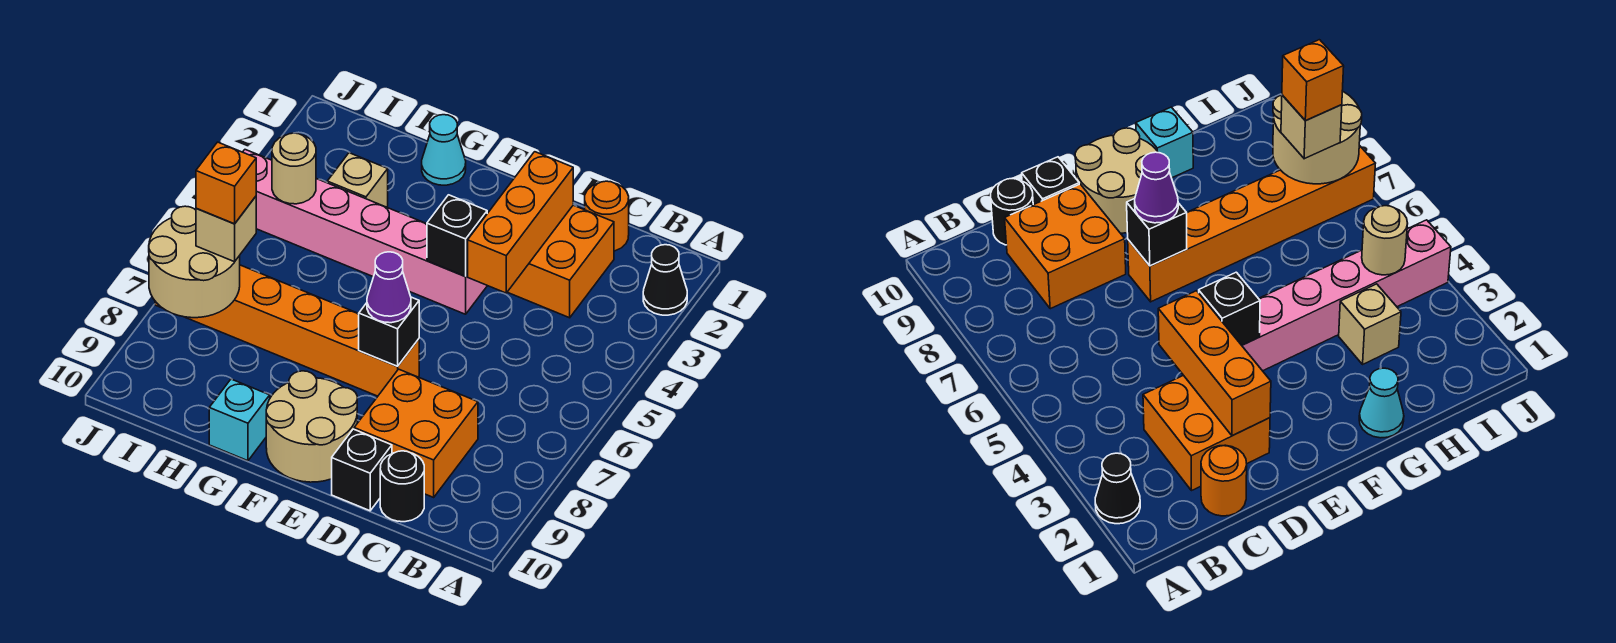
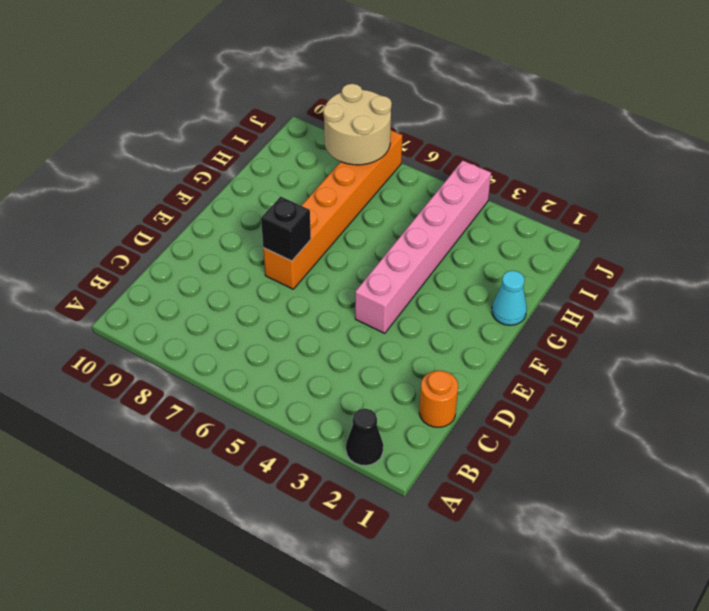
none -> orange brick C2:D3 level 1
none -> orange brick C8:D9 level 1
none -> black round brick C10 level 1

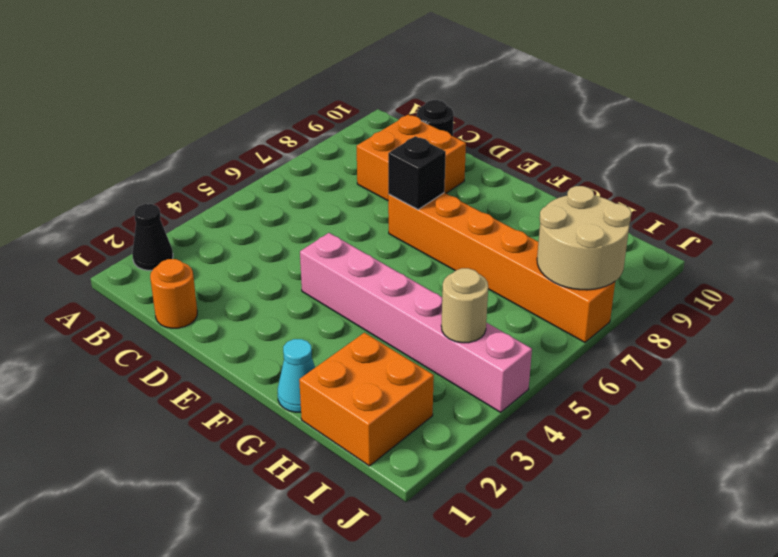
orange brick H1:I2 level 1 -> orange brick C2:D3 level 1
none -> black brick D10 level 1
none -> tan round brick E9:F10 level 1
none -> cyan brick G10 level 1

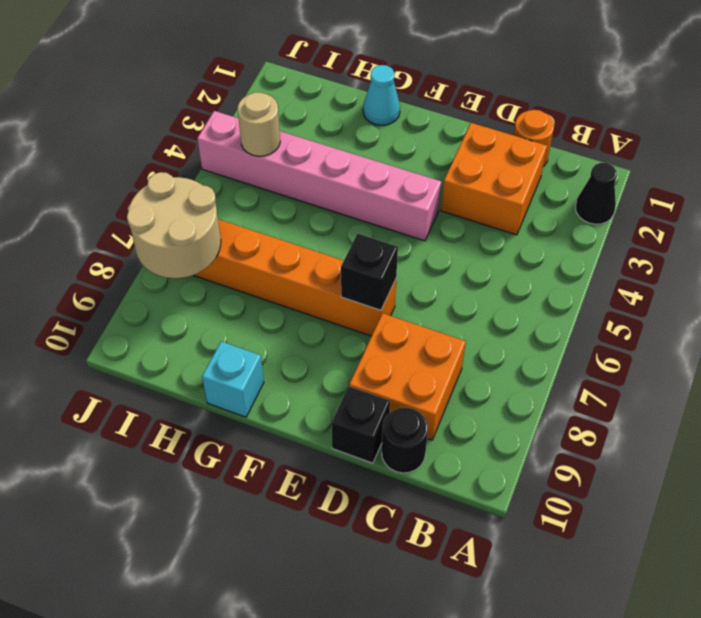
none -> tan round brick E9:F10 level 1
none -> tan brick H3 level 1
none -> orange brick D2:D4 level 2

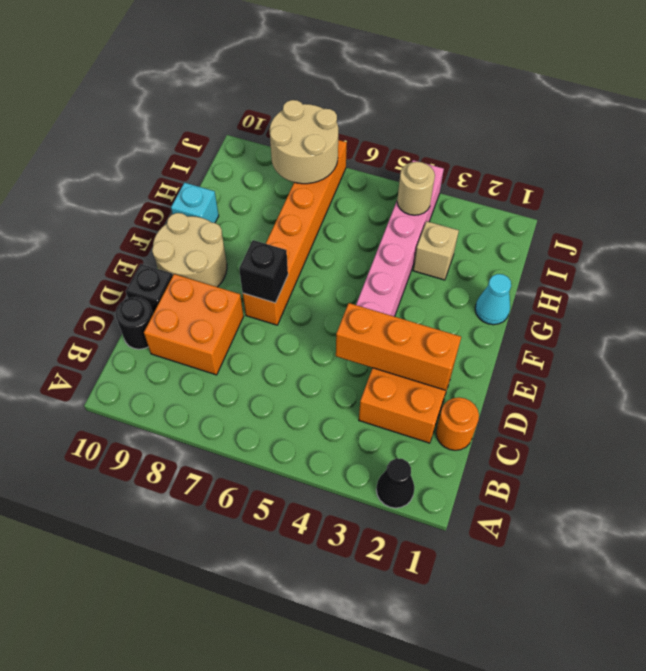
none -> black brick E4 level 2
none -> purple cone E7 level 3
none -> tan brick I7 level 3

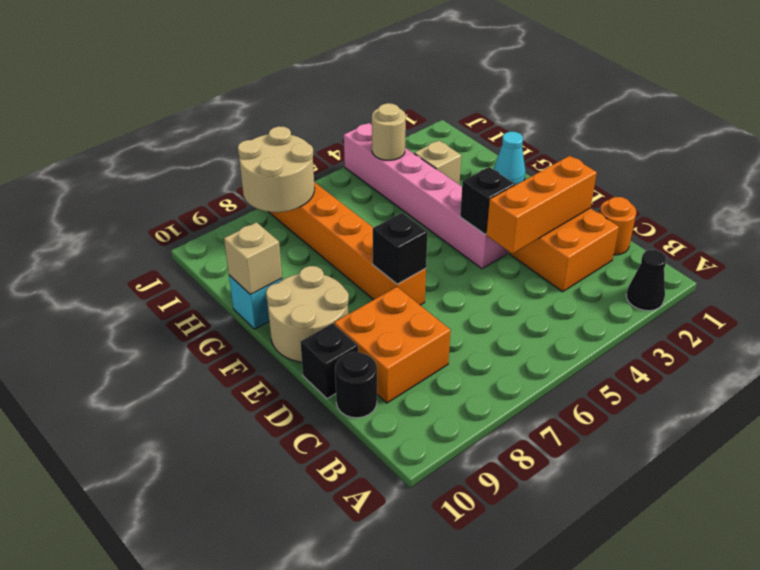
tan brick G10 level 2 -> tan brick I7 level 3
none -> purple cone E7 level 3
none -> orange brick I7 level 4

